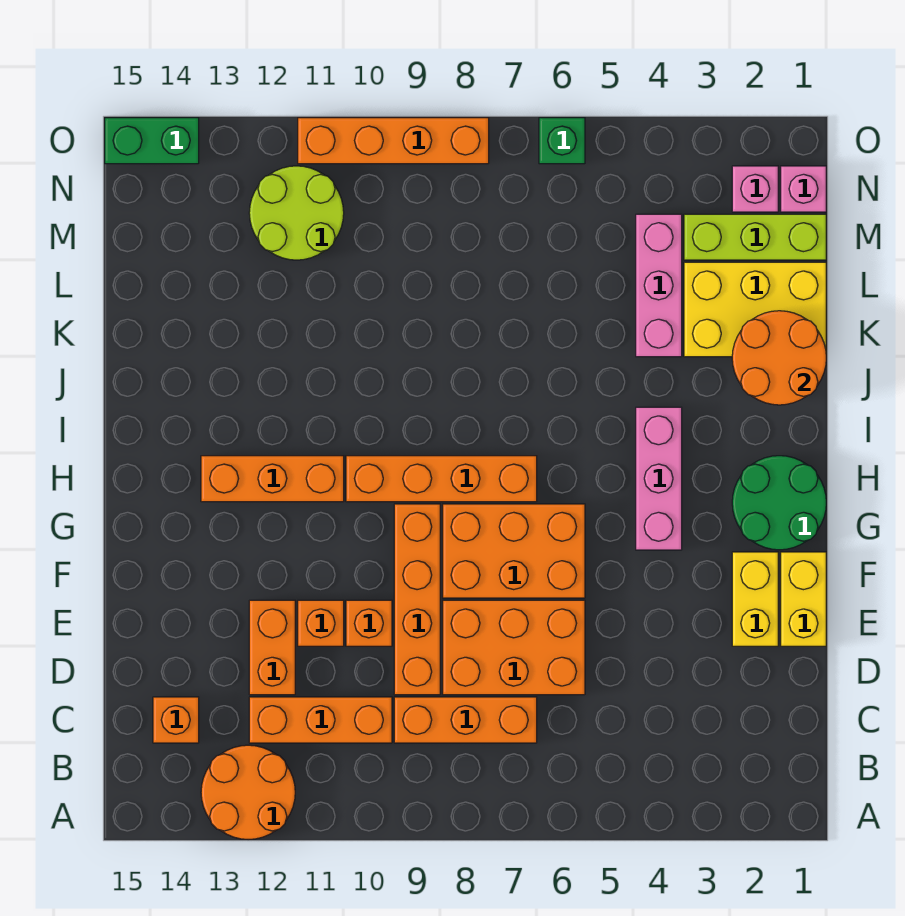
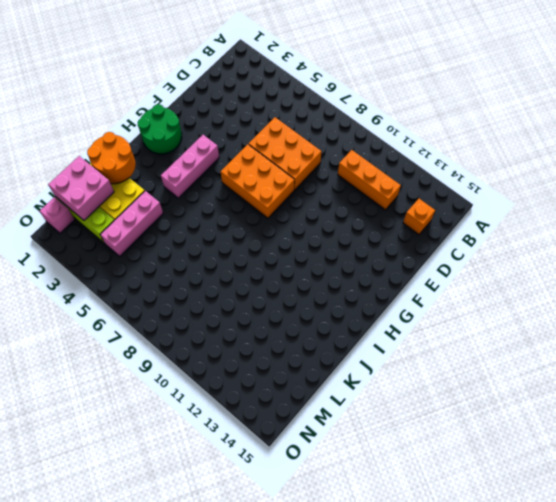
pink brick L1:M2 level 2 -> none
none -> orange round brick A12:B13 level 1
none -> orange brick C7:C9 level 1
none -> orange brick D9:G9 level 1

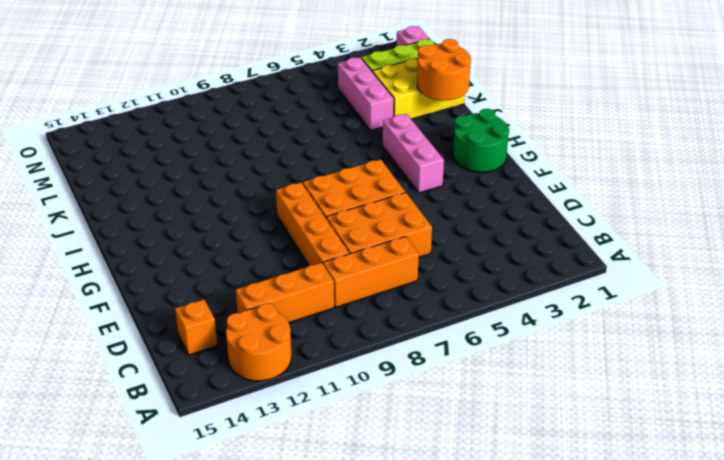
none -> orange brick D12:E12 level 1
none -> yellow brick E1:F1 level 1
none -> yellow brick E2:F2 level 1

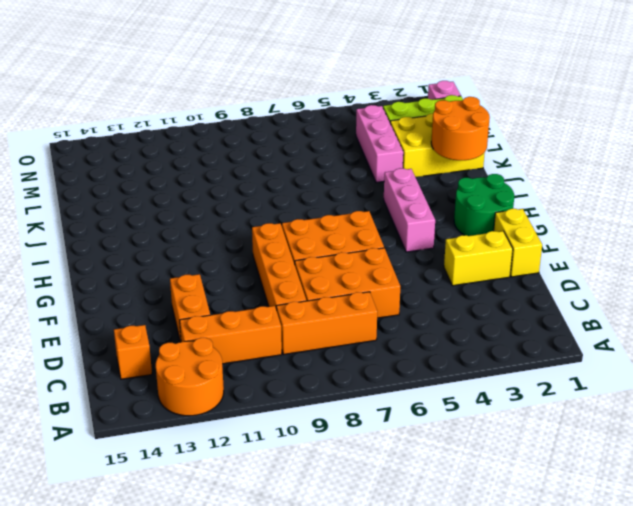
yellow brick E2:E3 level 1 -> yellow brick E2:F2 level 1
none -> orange brick E10 level 1
none -> orange brick E11 level 1
none -> orange brick H7:H10 level 1

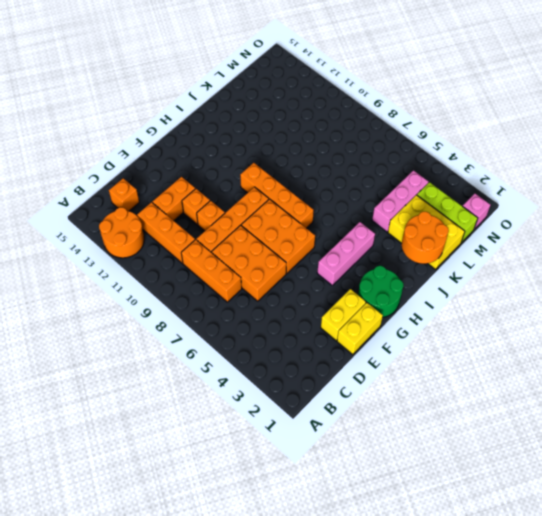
none -> orange brick H11:H13 level 1
none -> lime round brick M11:N12 level 1
none -> pink brick N2 level 1

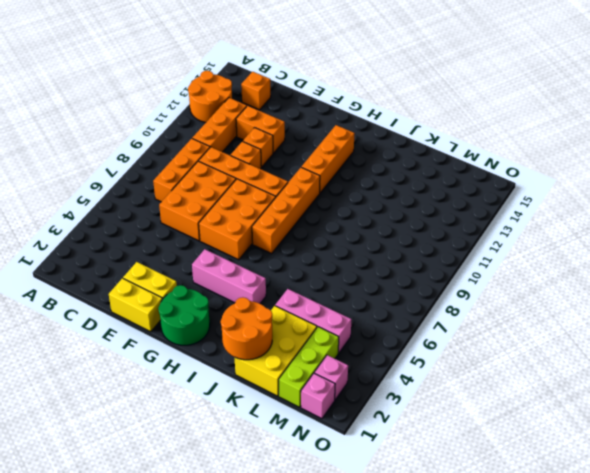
none -> lime round brick M11:N12 level 1
none -> green brick O6 level 1
none -> orange brick O8:O11 level 1

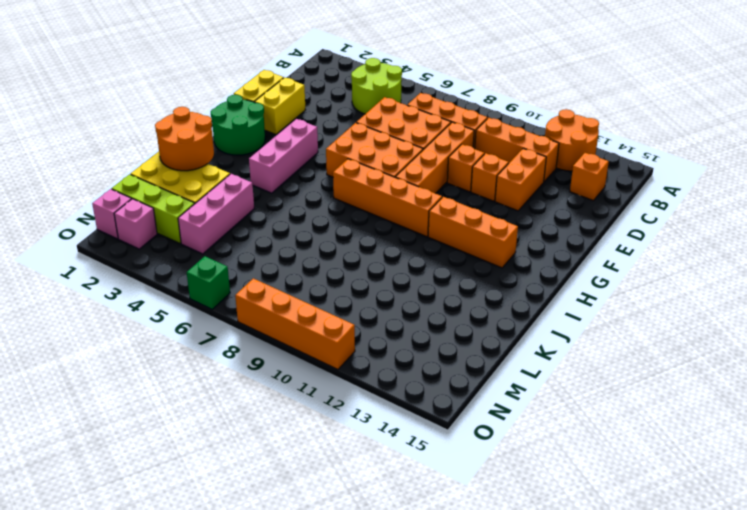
lime round brick B4:C5 level 1 -> lime round brick M11:N12 level 1
none -> green brick O14:O15 level 1

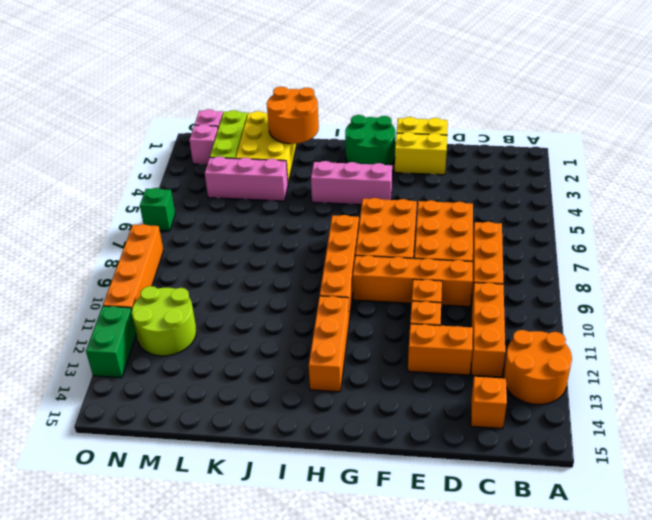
green brick O12:O13 level 1 -> green brick O14:O15 level 1

